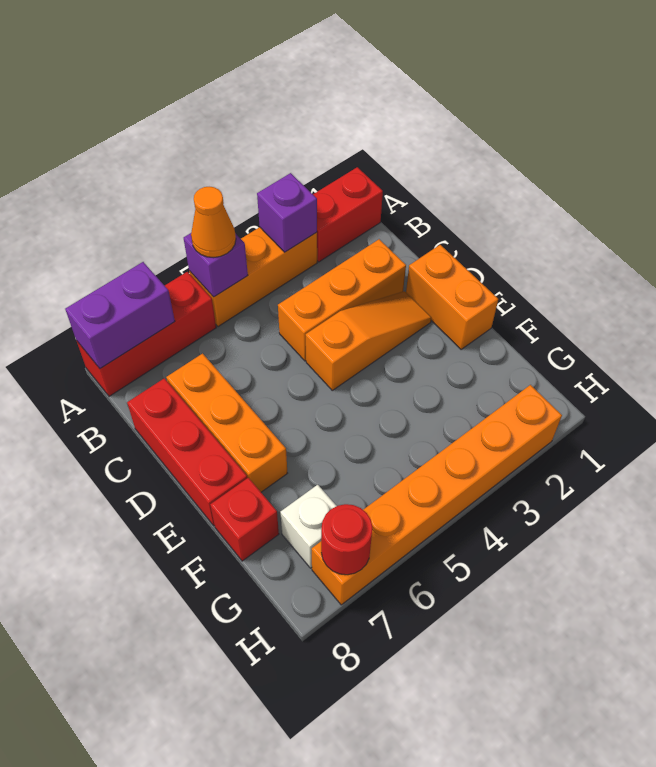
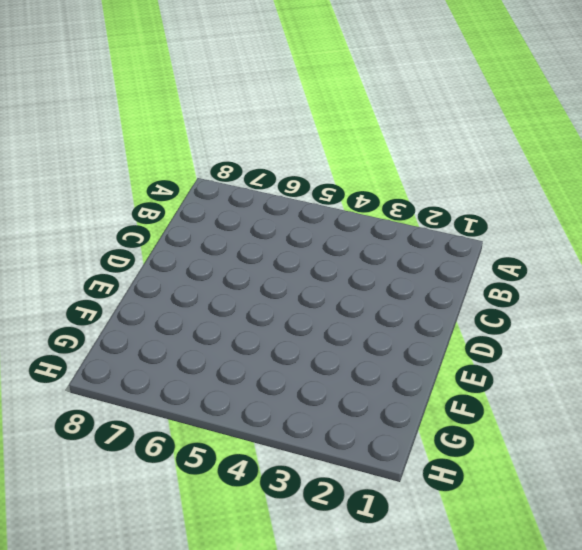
none -> red brick A1:A2 level 1
none -> orange brick A3:A5 level 1
none -> red brick A6:A8 level 1

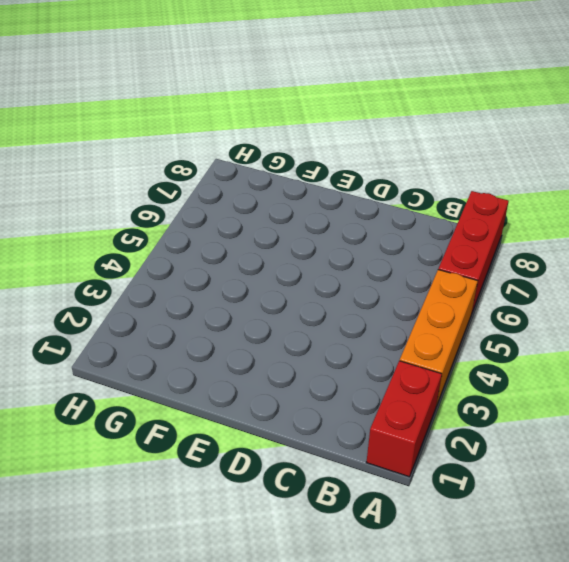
none -> orange brick C2:C4 level 1
none -> orange brick C7:E7 level 1
none -> red brick C8:E8 level 1

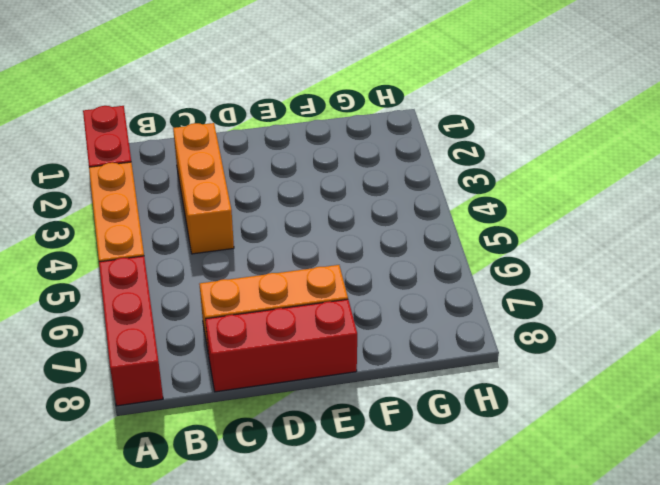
none -> orange brick D1:E1 level 1
none -> orange slope D2:D4 level 1 top 4
none -> red brick F8 level 1

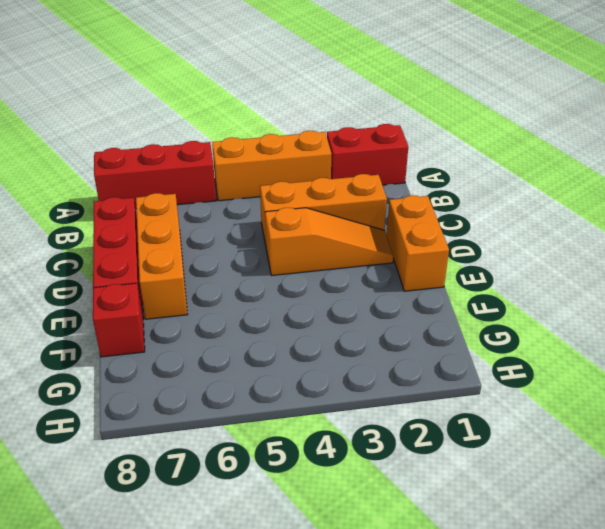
none -> white brick G7 level 1
none -> orange brick H2:H7 level 1
none -> purple brick A3 level 2

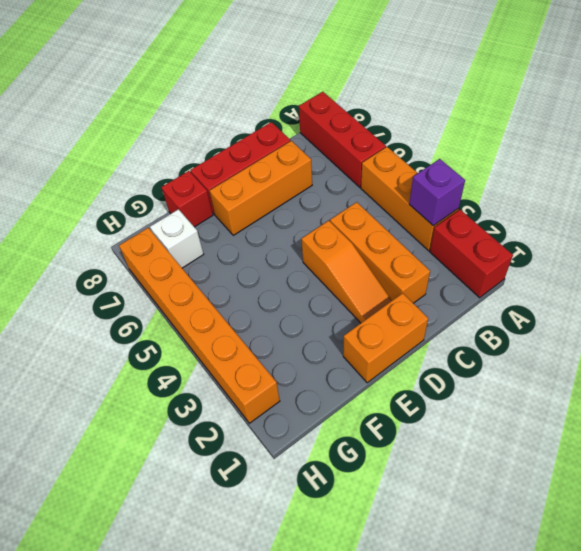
none -> purple brick A5 level 2
none -> purple brick A7:A8 level 2
none -> red round brick H7 level 2

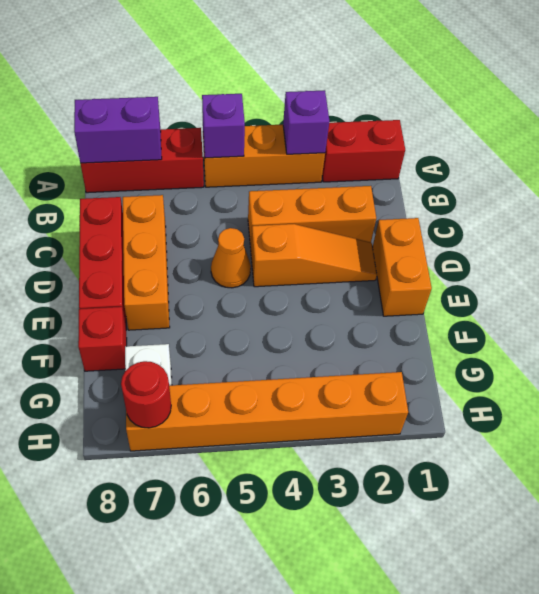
orange cone D5 level 1 -> orange cone A5 level 3

